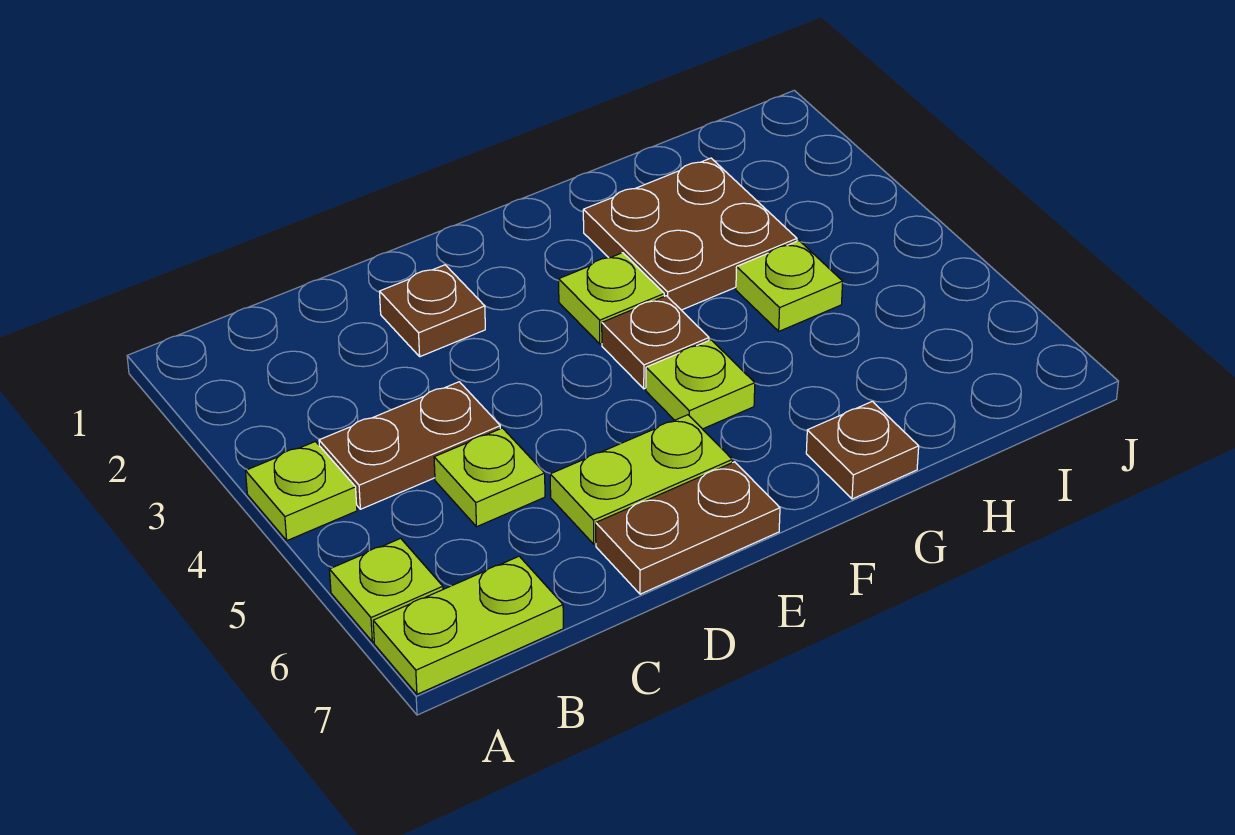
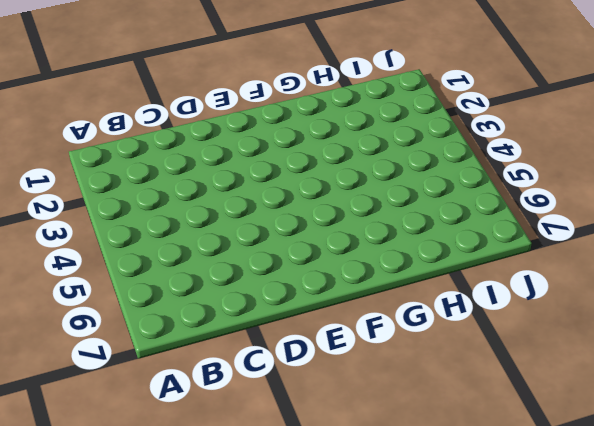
none -> lime plate A4 level 1
none -> lime plate A6 level 1
none -> lime plate A7:B7 level 1

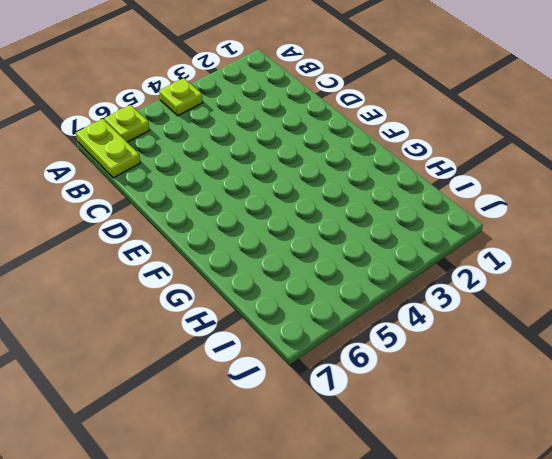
none -> brown plate B4:C4 level 1
none -> lime plate C5 level 1
none -> brown plate D2 level 1

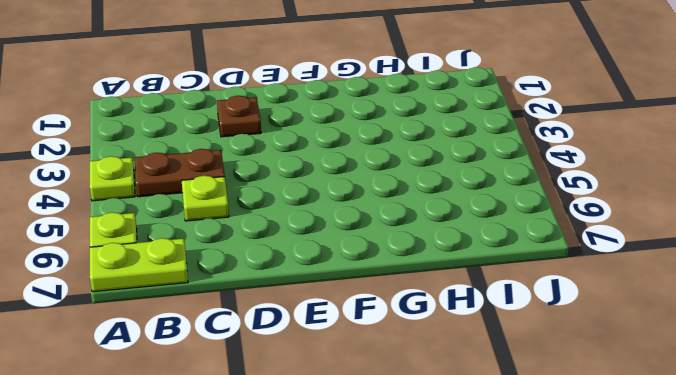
none -> lime plate D6:E6 level 1
none -> brown plate D7:E7 level 1
none -> lime plate F3 level 1

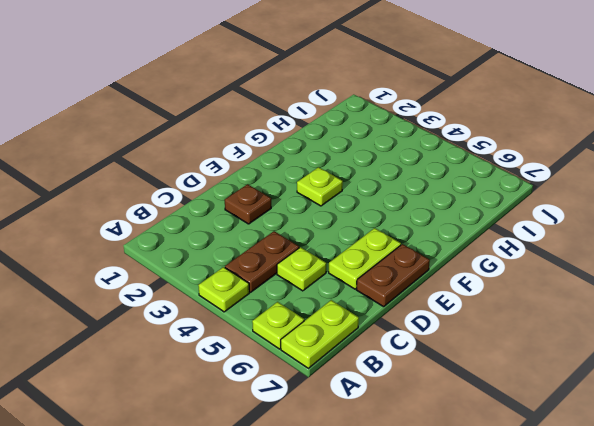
none -> brown plate F4 level 1
none -> lime plate F5 level 1
none -> brown plate G2:H3 level 1

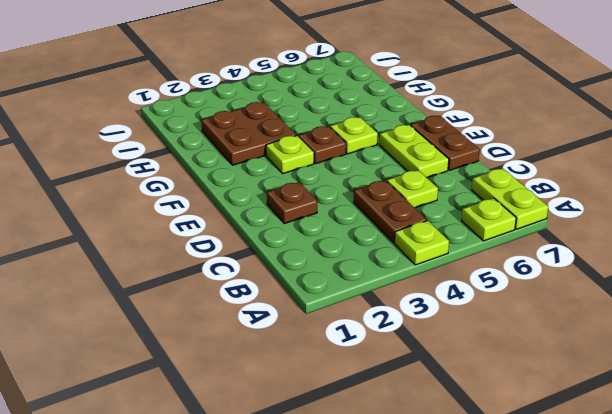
none -> brown plate G7 level 1
none -> lime plate H4 level 1

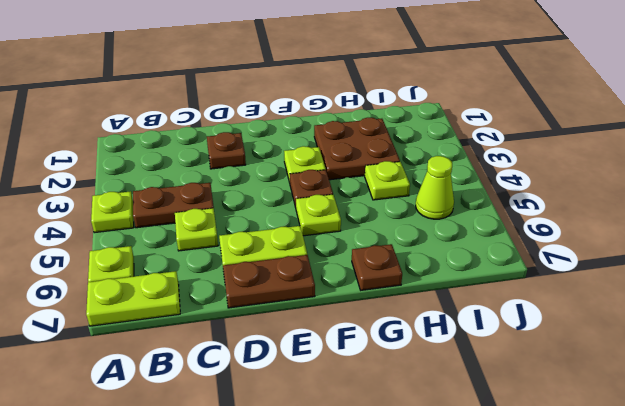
lime cone I5 level 1 -> none

